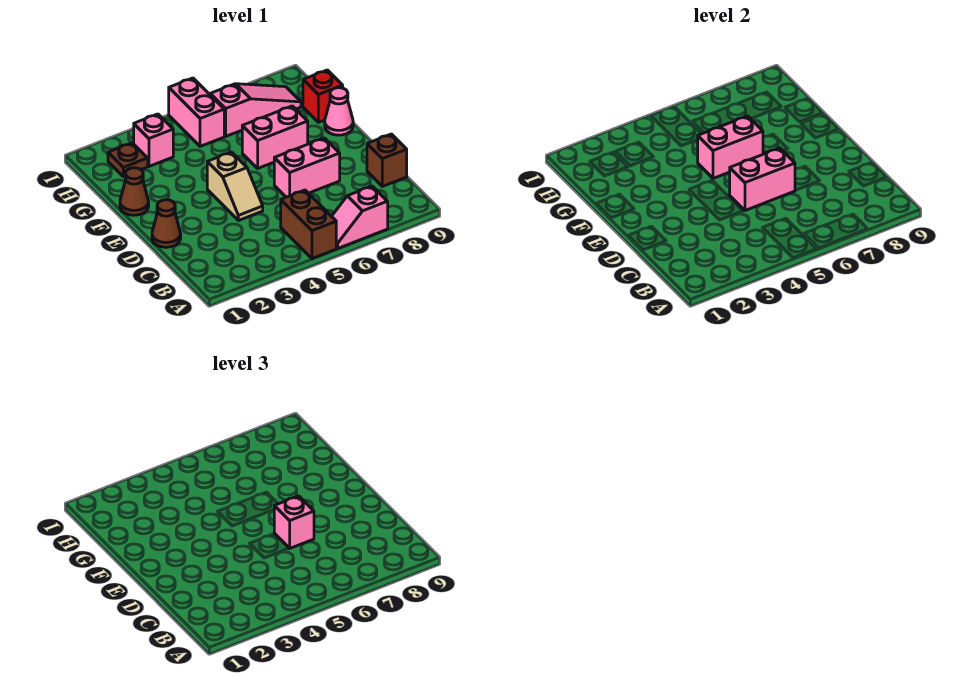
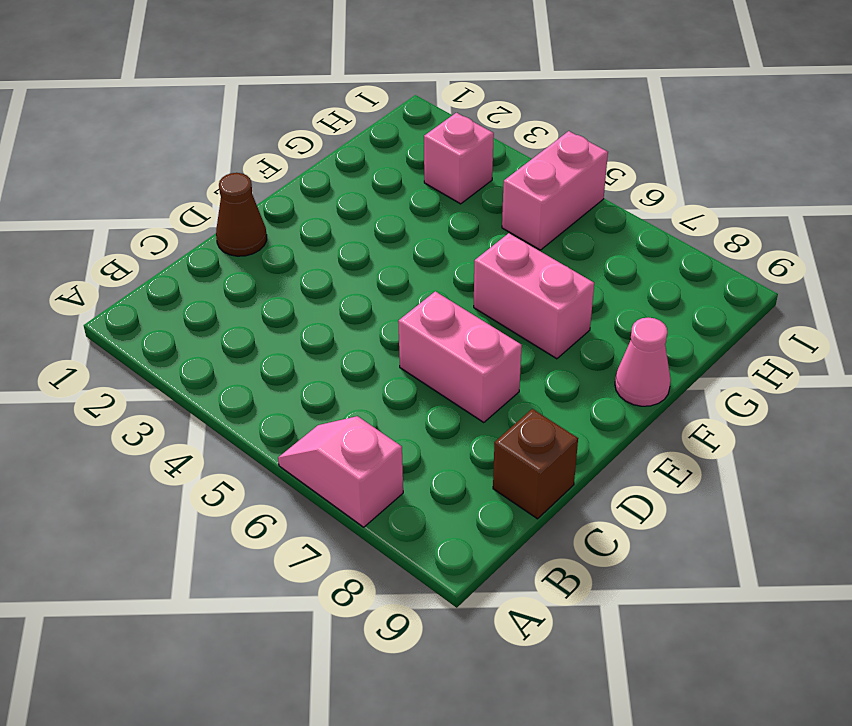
none -> brown brick A5:B5 level 1
none -> tan slope D4:E4 level 1 top E
none -> brown cone F1 level 1

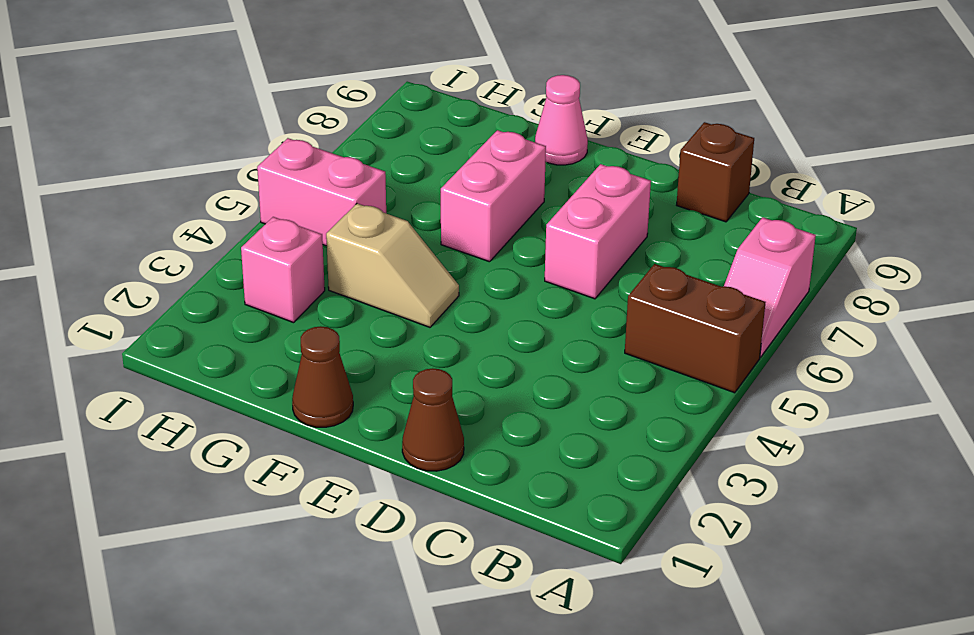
tan slope F4:G4 level 1 top G -> tan slope D4:E4 level 1 top E
none -> red brick G9 level 1
none -> brown plate H2 level 1
none -> pink slope H6:H8 level 1 top 6

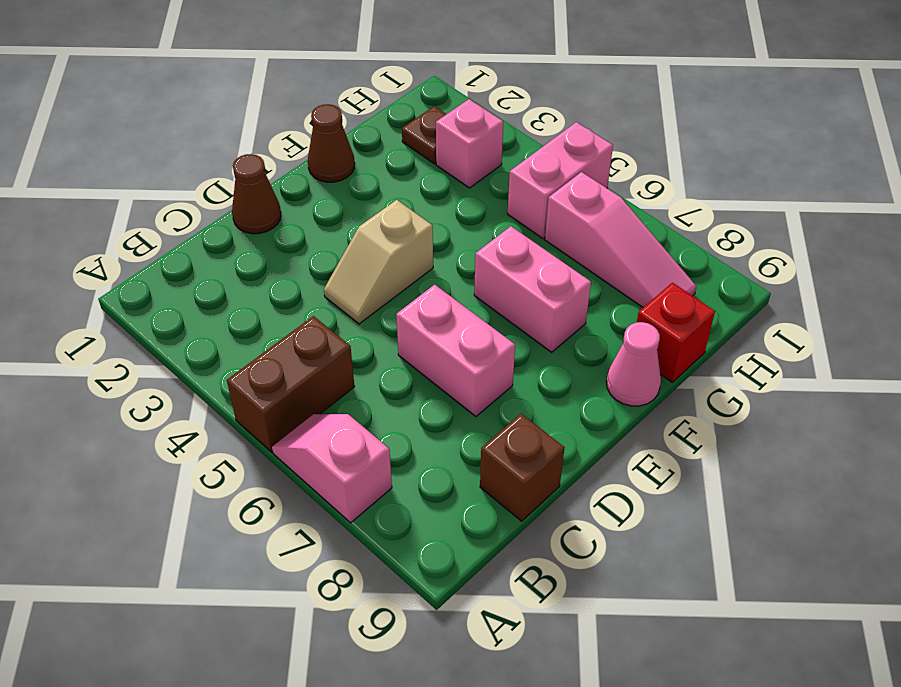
none -> pink brick D5:D6 level 2
none -> pink brick F5:F6 level 2
none -> pink brick D6 level 3

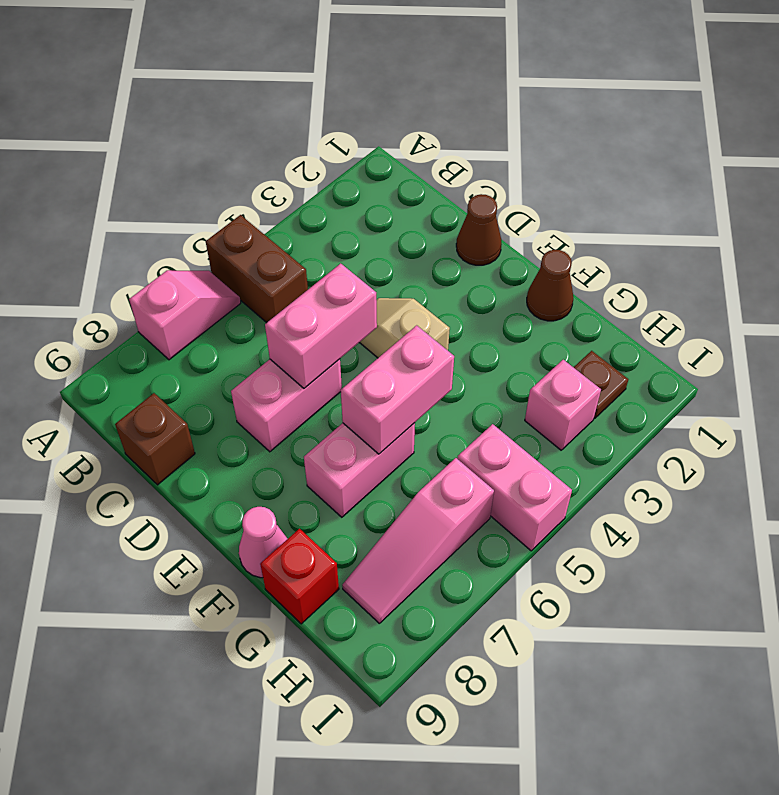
none -> pink brick D6 level 3

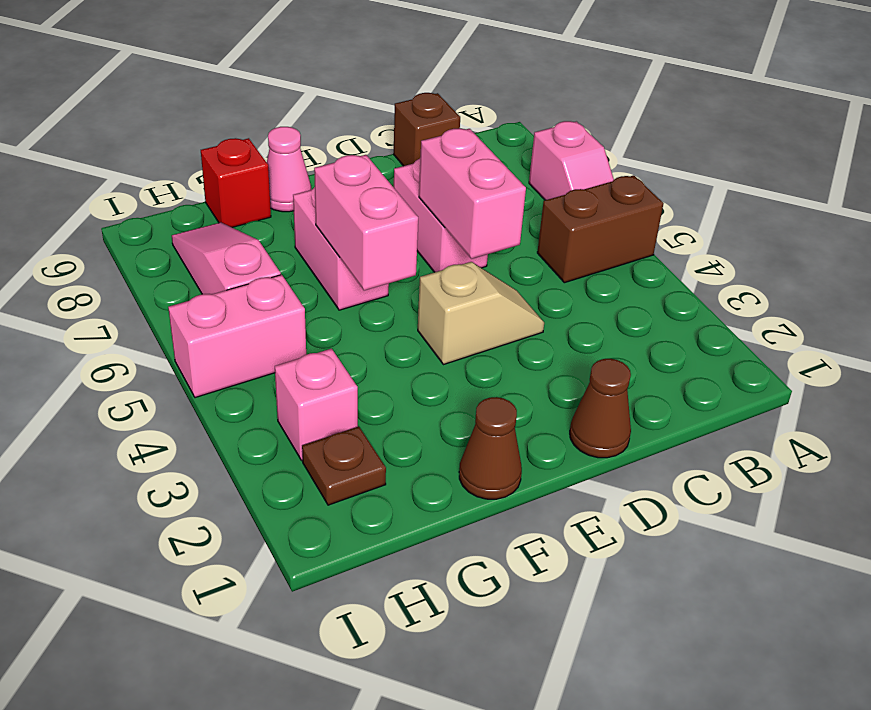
none -> pink brick D6 level 3

